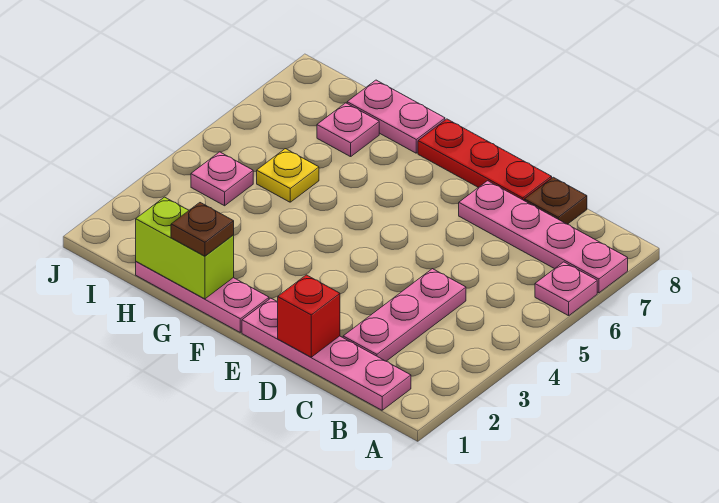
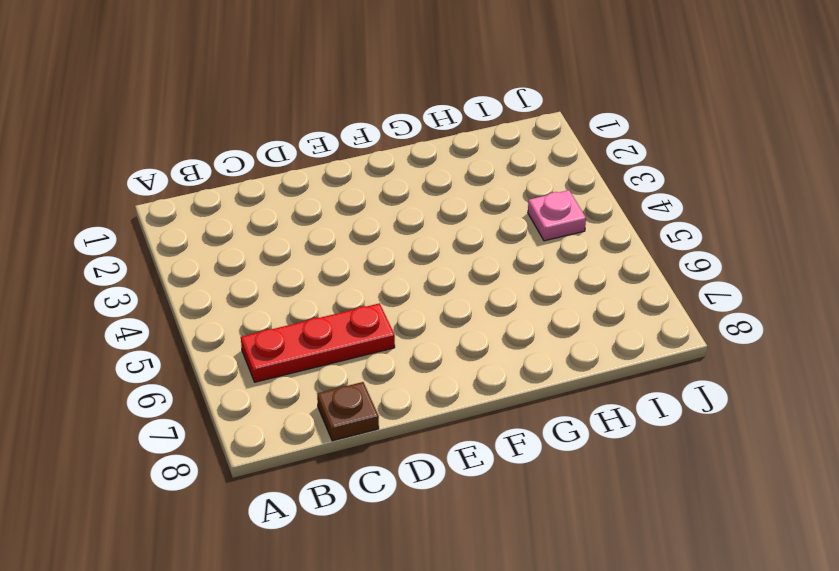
red plate B6:D6 level 1 -> red plate D8:F8 level 1
none -> pink plate A6 level 1
none -> pink plate A7:D7 level 1
none -> pink plate B1:E1 level 1

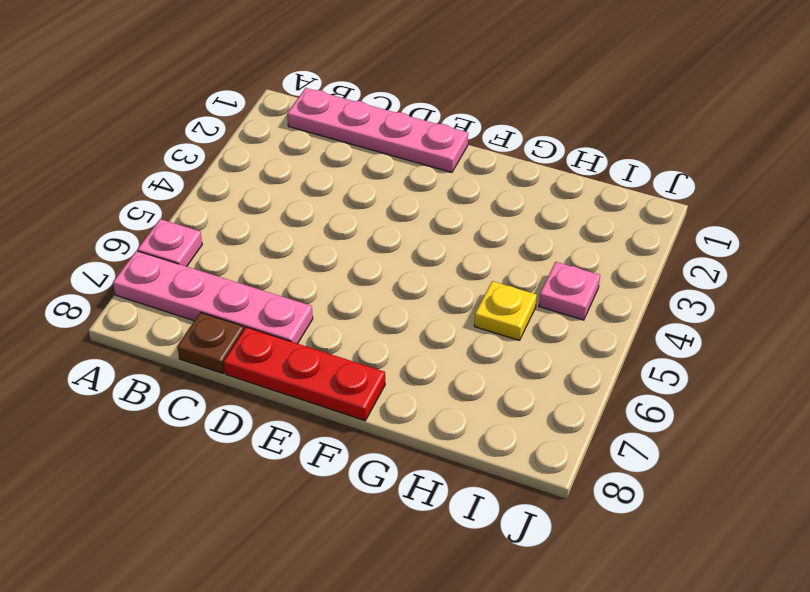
none -> pink plate C2:C4 level 1
none -> pink plate F1:H1 level 1
none -> pink plate G8:H8 level 1

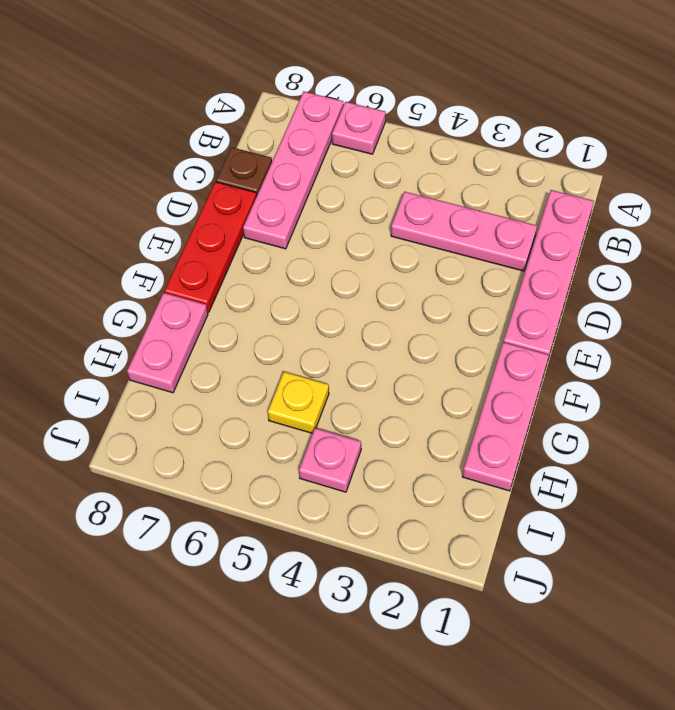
none -> pink plate H7 level 1
none -> red brick D1 level 2
none -> lime brick G1:H1 level 2

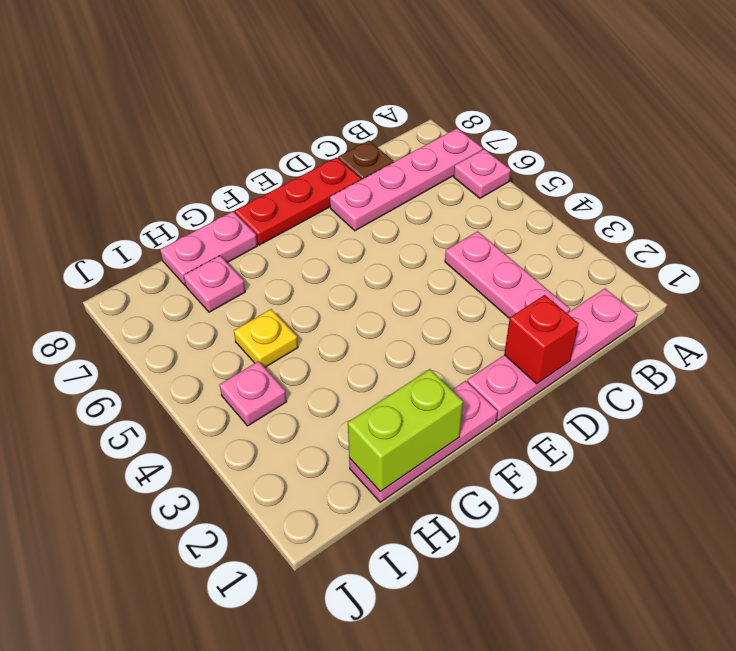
none -> brown plate G1 level 3

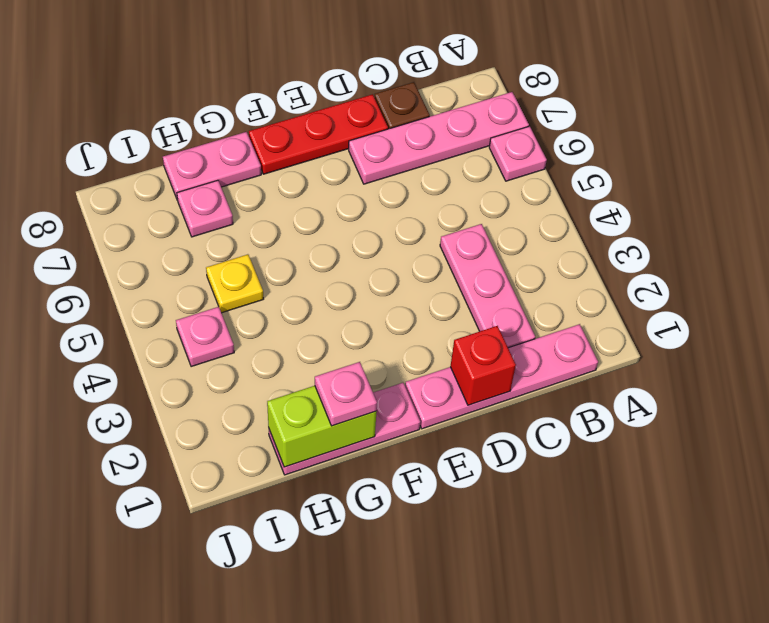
pink plate G1 level 3 -> brown plate G1 level 3

